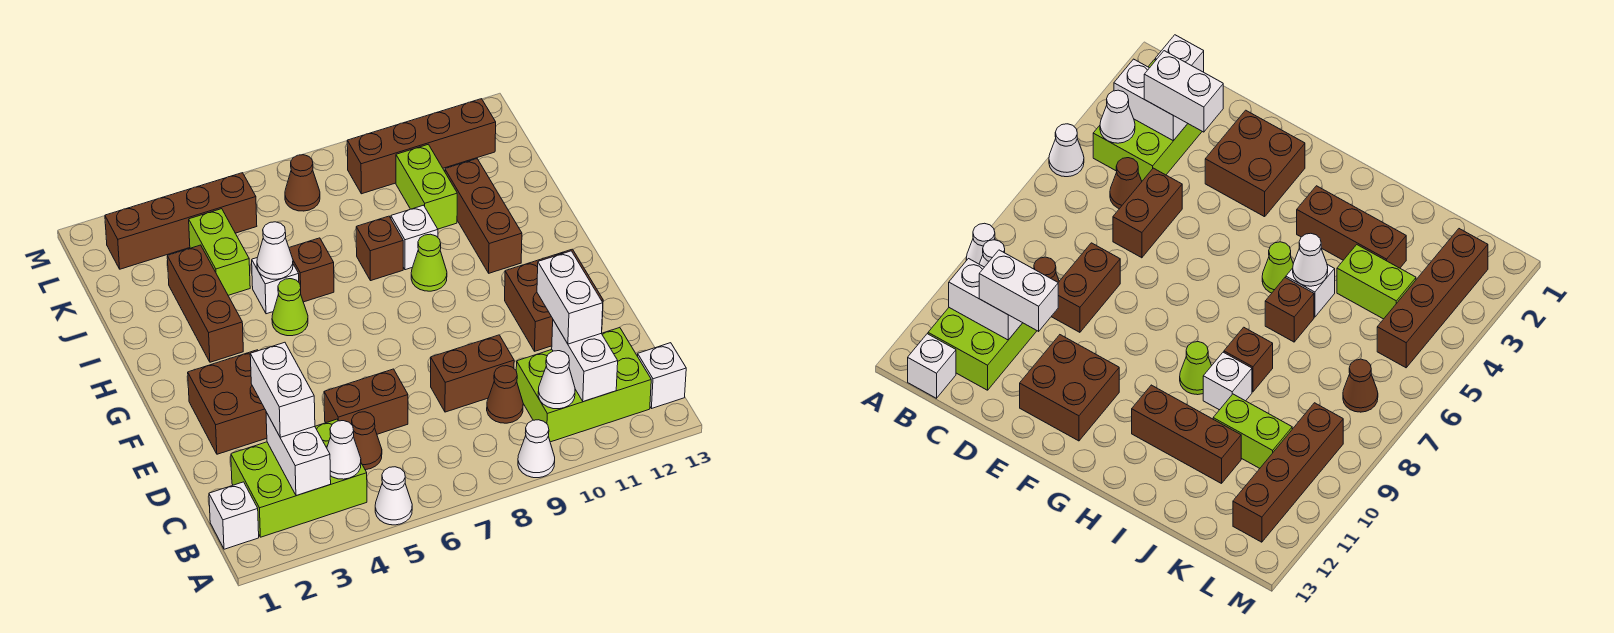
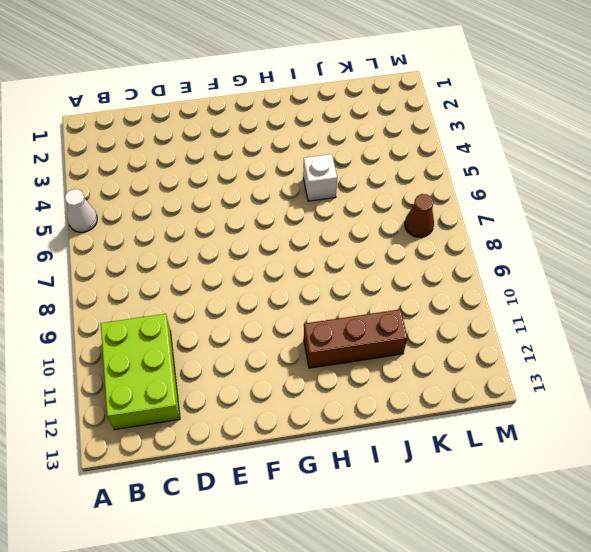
none -> white cone A9 level 1
none -> white brick B1 level 1
none -> lime brick B2:C4 level 1
none -> white brick B13 level 1

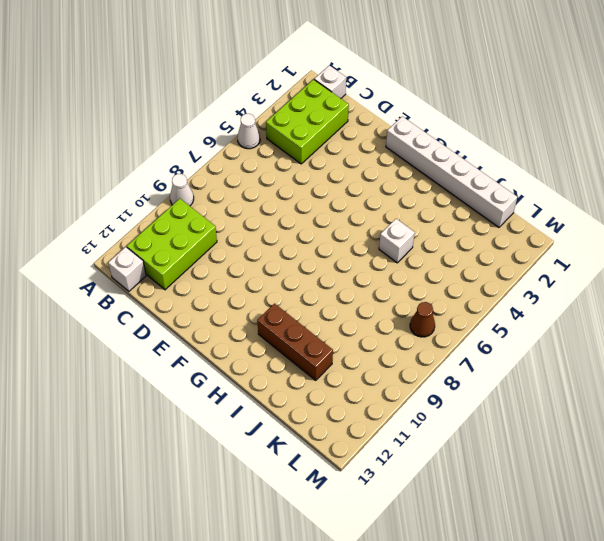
white brick F1:K1 level 1 -> none
none -> brown cone C5 level 1
none -> brown cone C9 level 1
none -> brown brick D5:D6 level 1
none -> brown brick D8:D9 level 1

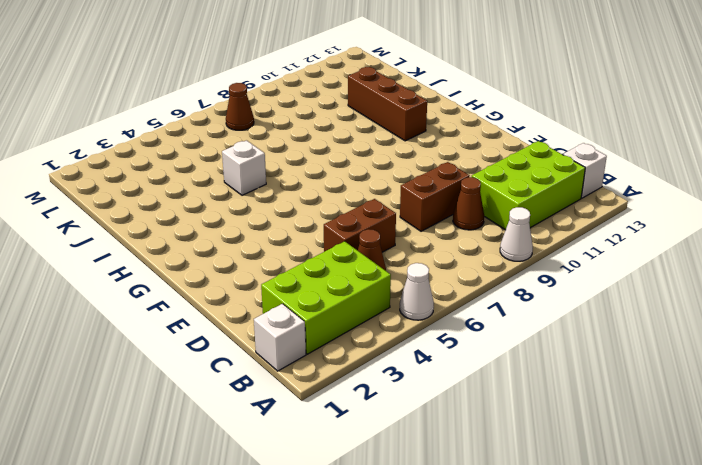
none -> brown brick E2:F3 level 1
none -> brown brick E11:F12 level 1
none -> brown brick H3:J3 level 1
none -> lime cone H5 level 1

